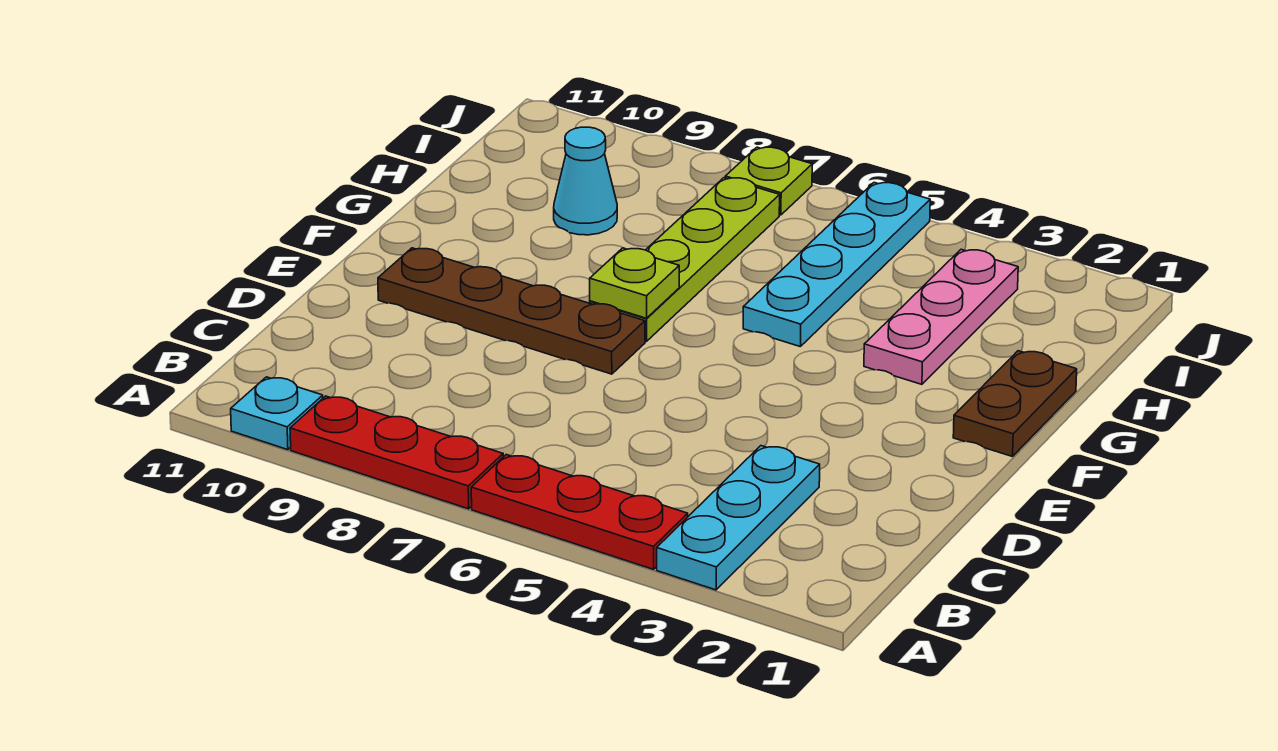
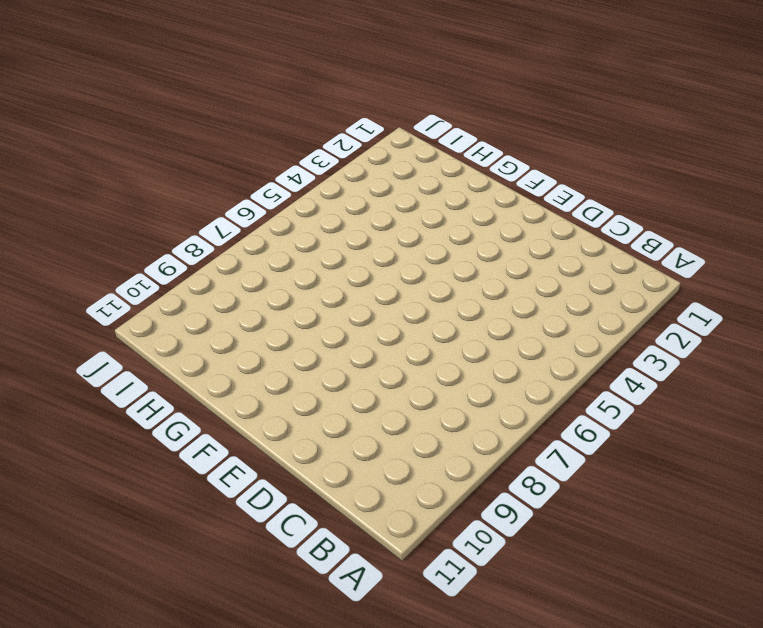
none -> cyan plate A3:C3 level 1
none -> red plate A4:A6 level 1
none -> red plate A7:A9 level 1

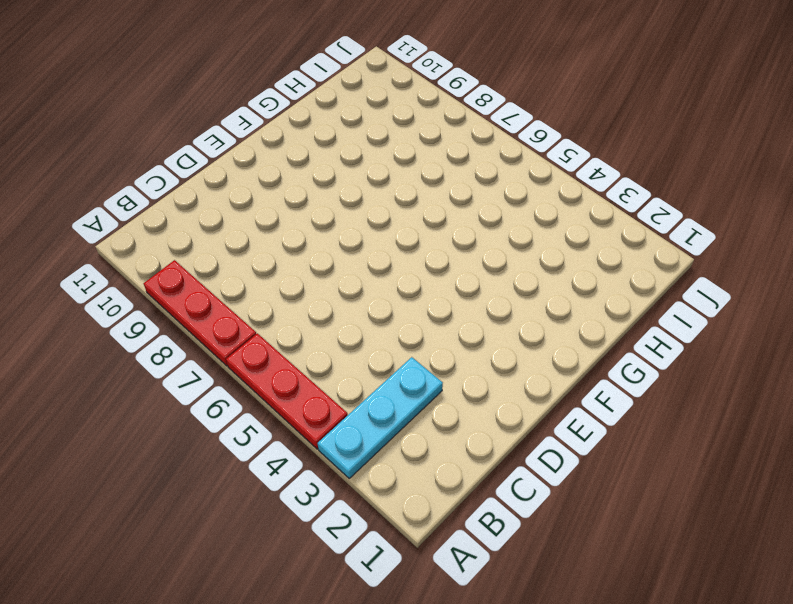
none -> cyan plate A10 level 1
none -> brown plate E7:E10 level 1
none -> brown plate F1:G1 level 1

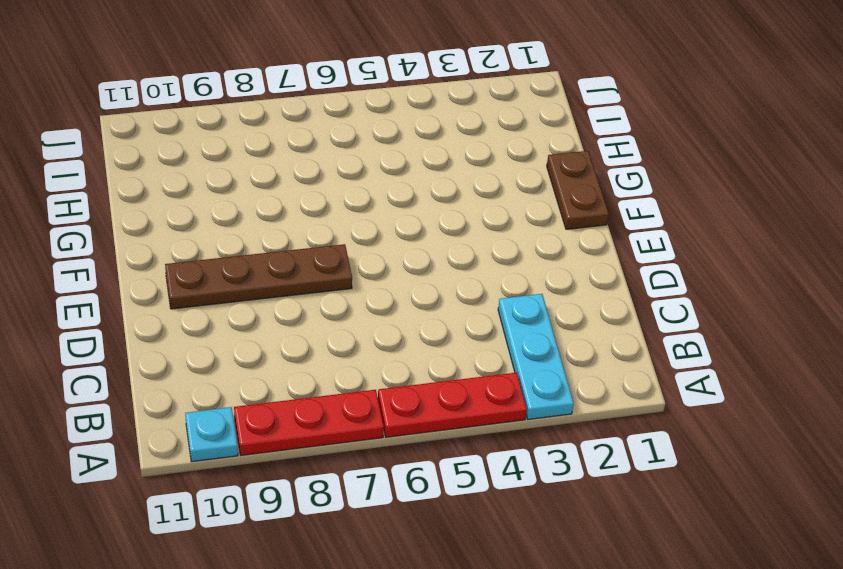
none -> lime plate F7:I7 level 1
none -> pink plate G3:I3 level 1
none -> cyan plate G5:J5 level 1

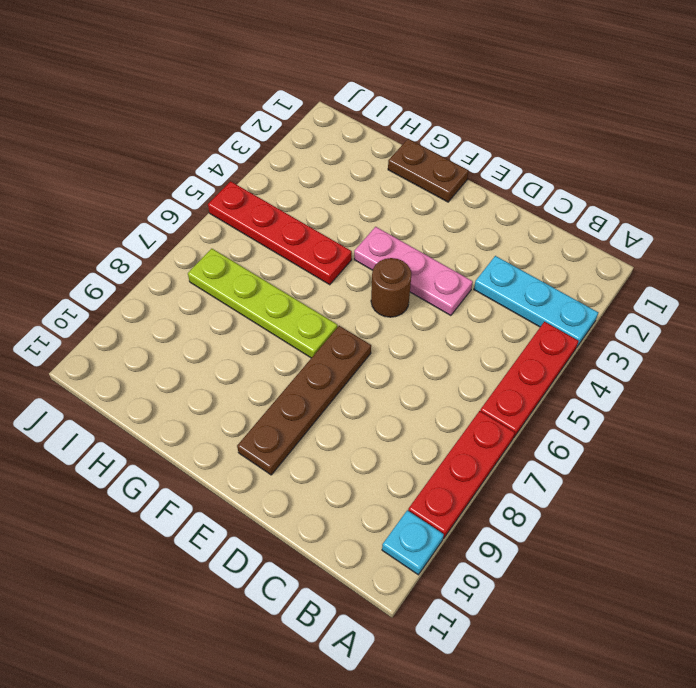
pink plate D4:F4 level 1 -> pink plate G3:I3 level 1
brown round brick E5 level 1 -> none
red plate G5:J5 level 1 -> cyan plate G5:J5 level 1
none -> cyan cone H9 level 1
none -> lime plate J7 level 1
none -> lime plate F7 level 2

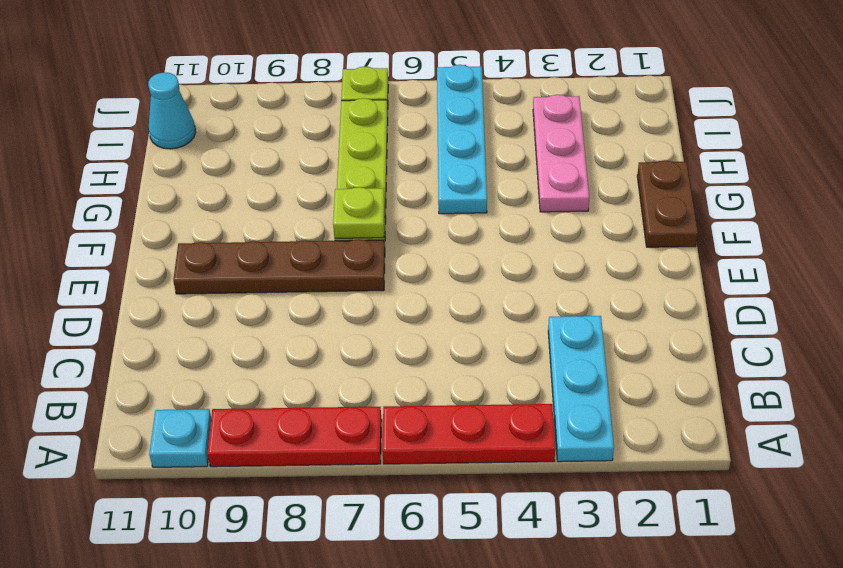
cyan cone I11 level 1 -> cyan cone H9 level 1

